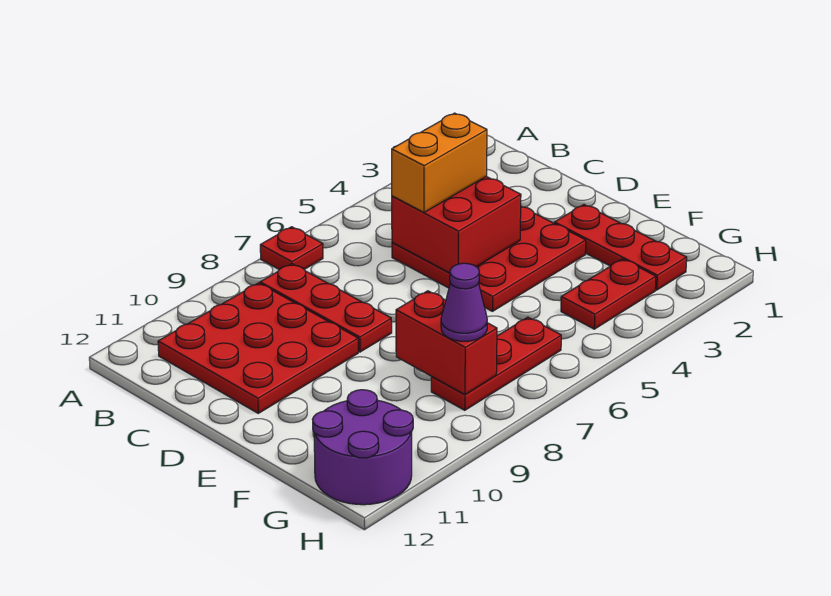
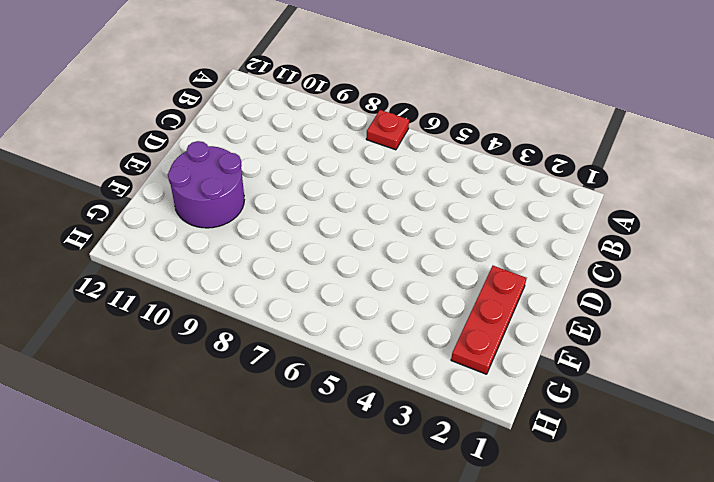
purple round brick E10:F11 level 1 -> purple round brick G11:H12 level 1
none -> red plate B8:D8 level 1
none -> red plate B9:D11 level 1
none -> red plate C3:E5 level 1

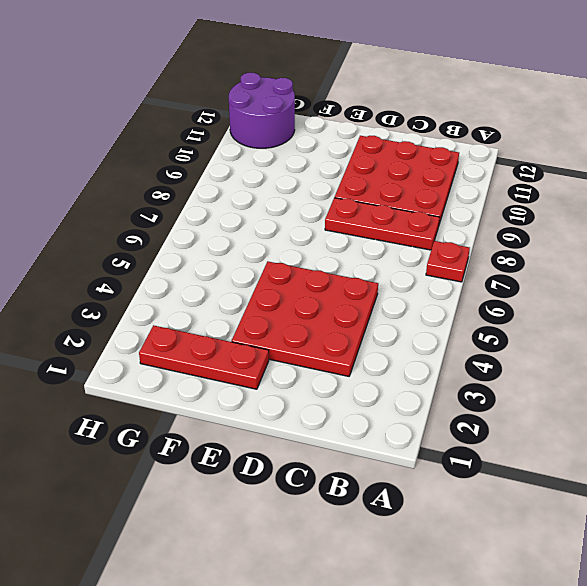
none -> red plate G3:G4 level 1
none -> red plate G6:G8 level 1
none -> red brick C4:D5 level 2

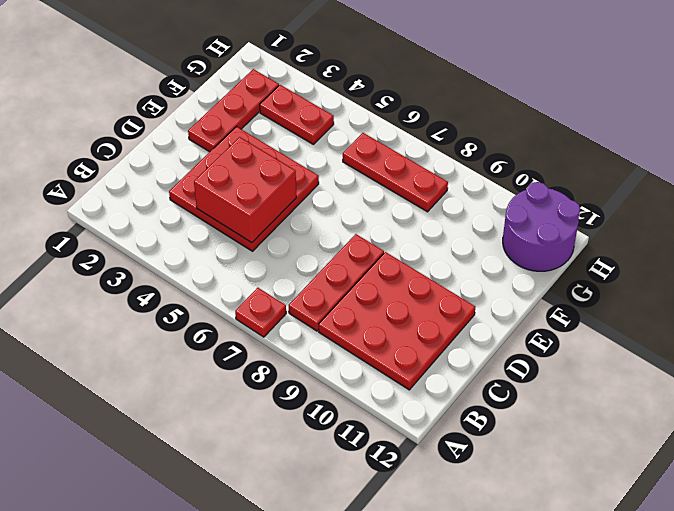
none -> red brick F8:G8 level 2
none -> orange brick C4:C5 level 3
none -> purple cone G8 level 3

